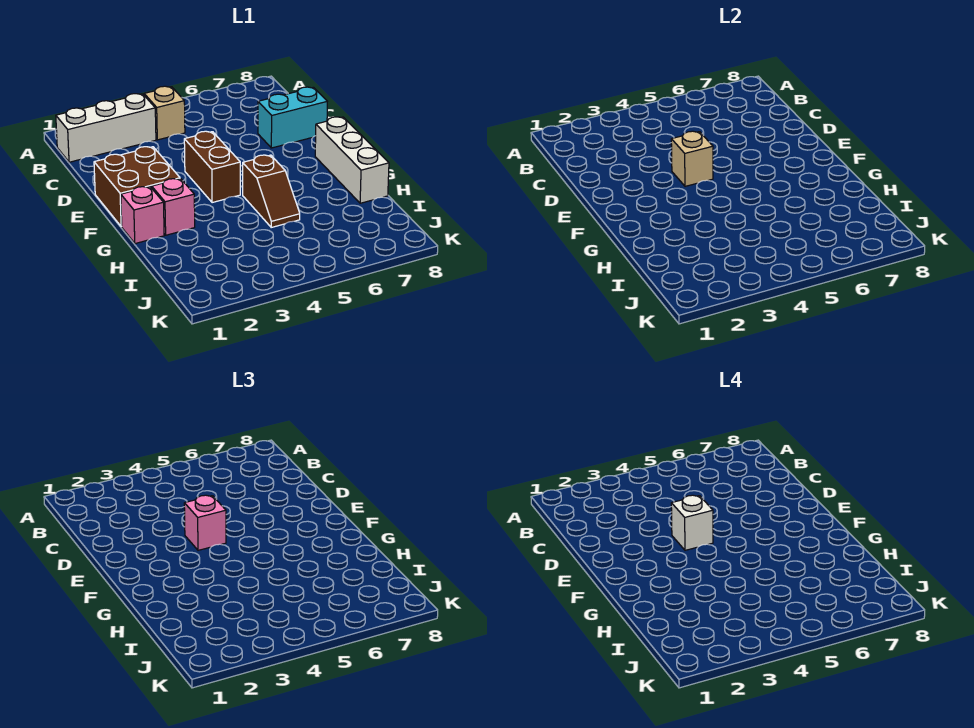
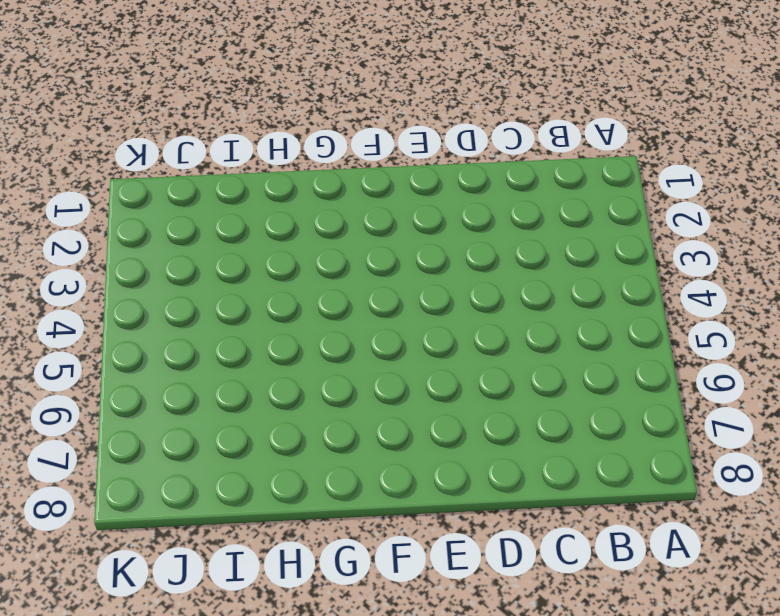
none -> white brick B1:B3 level 1
none -> tan brick B4 level 1
none -> cyan brick D7:D8 level 1

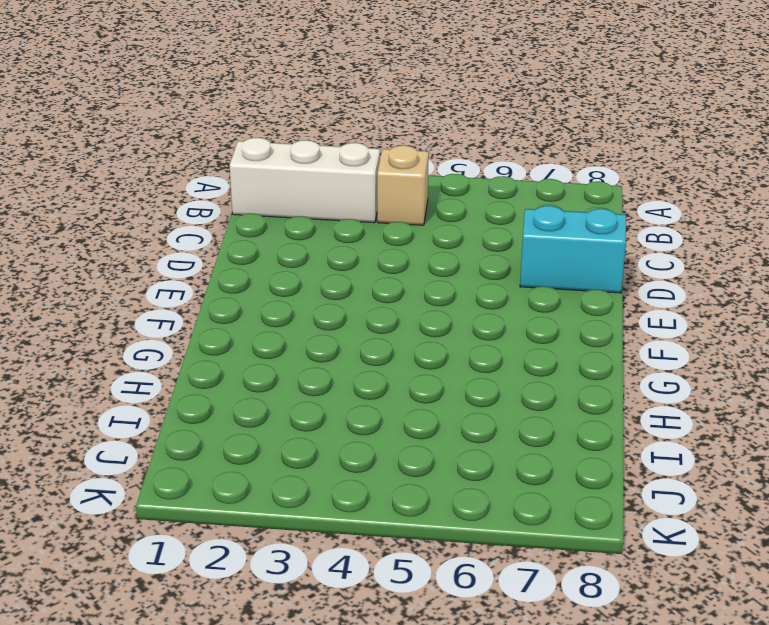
none -> brown brick E1:F2 level 1
none -> brown brick E4:F4 level 1
none -> white brick F8:H8 level 1

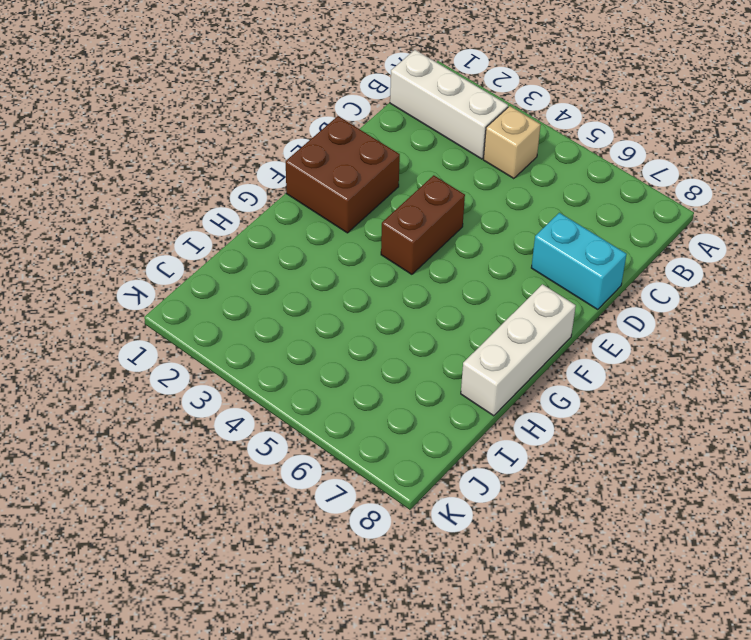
none -> pink brick G1 level 1
none -> pink brick G2 level 1
none -> brown slope G5:H5 level 1 top G

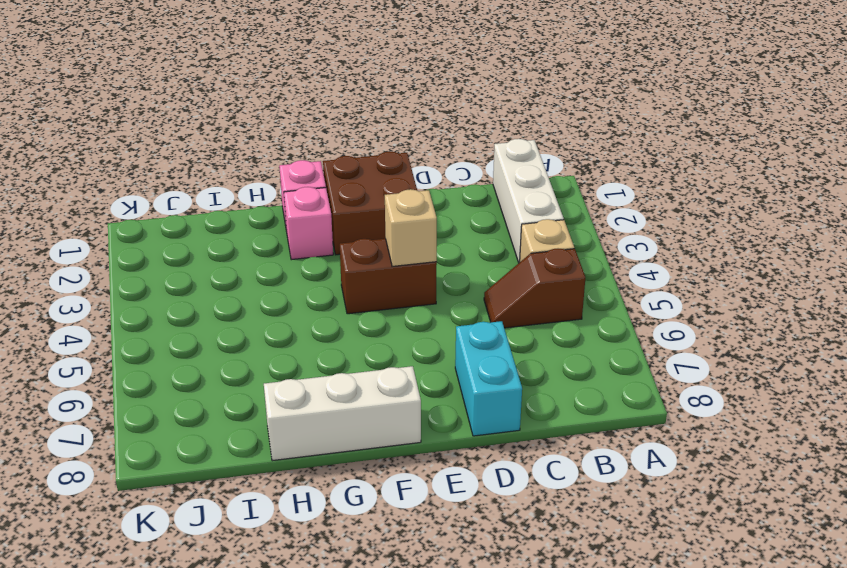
brown slope B5:C5 level 1 top B -> brown slope G5:H5 level 1 top G
none -> pink brick E4 level 3
none -> white brick E4 level 4

